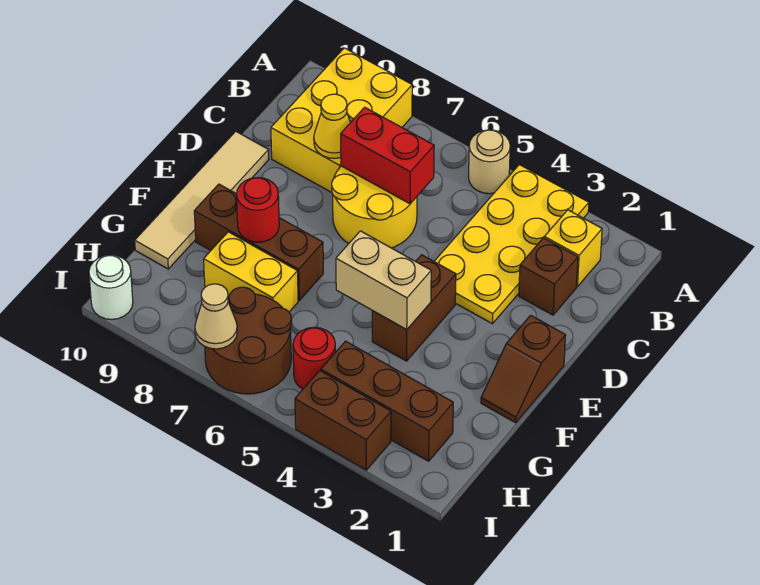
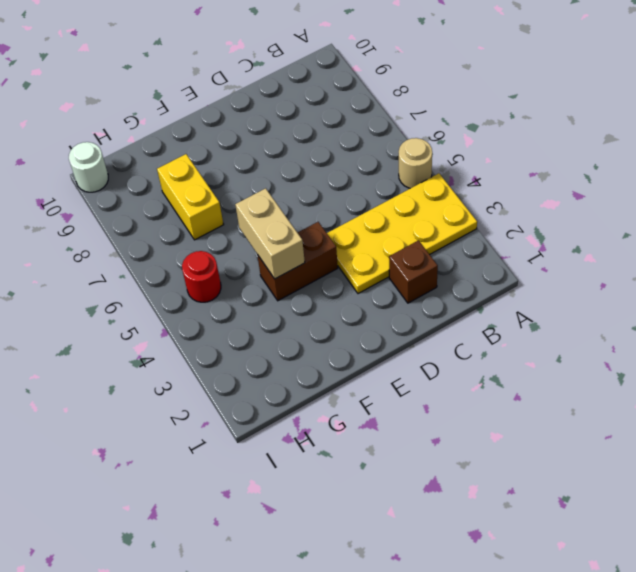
none -> yellow brick A8:C9 level 1
none -> yellow brick B2 level 1
none -> yellow round brick C6:D7 level 1

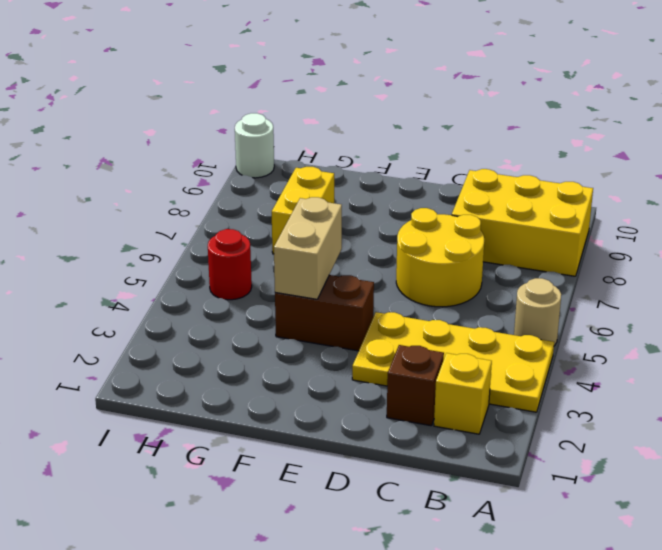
none -> tan tile D10:G10 level 1
none -> brown slope E1:F1 level 1 top E
none -> brown brick F7:F9 level 1

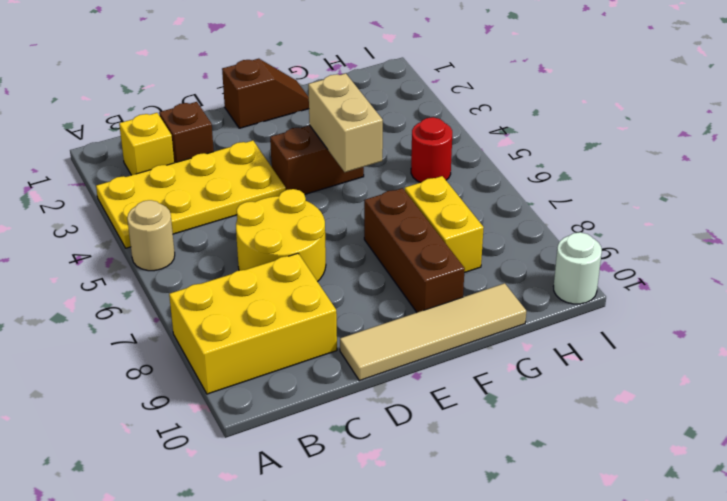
none -> brown brick H2:H4 level 1
none -> brown round brick H6:I7 level 1
none -> brown brick I3:I4 level 1

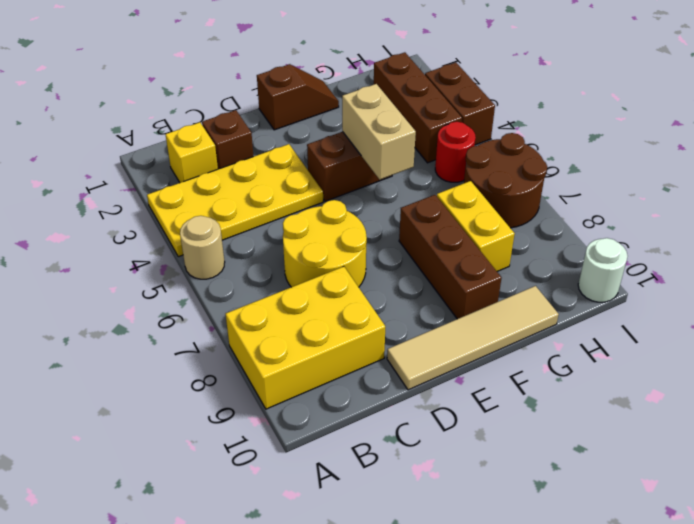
none -> red brick C6:C7 level 2
none -> yellow cone C8 level 2
none -> red round brick F8 level 2

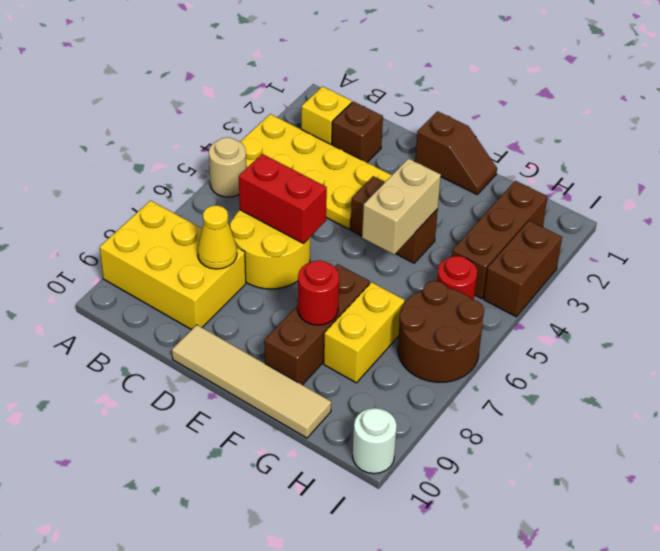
red brick C6:D6 level 2 -> red brick C6:C7 level 2
none -> tan cone I7 level 2

